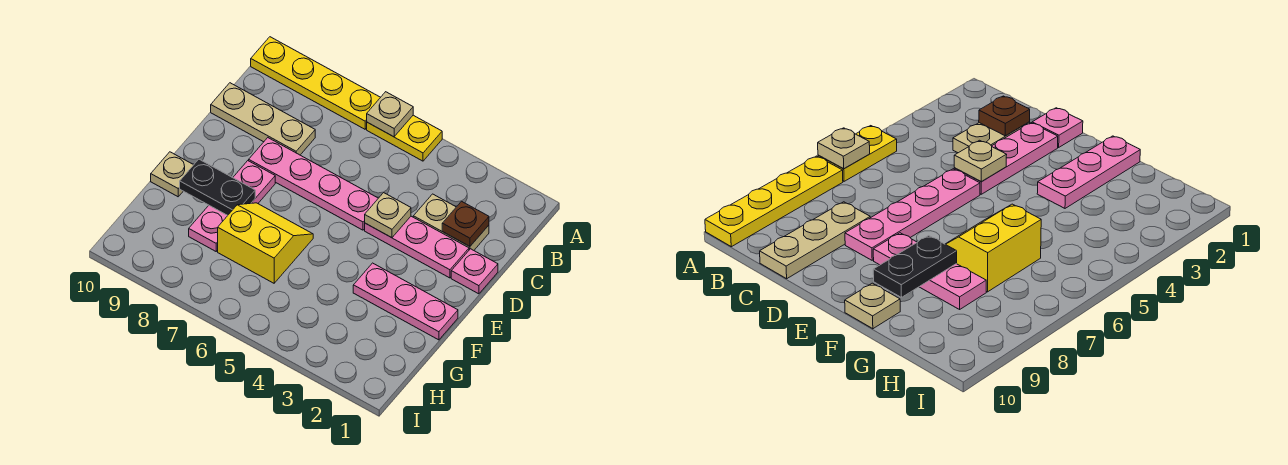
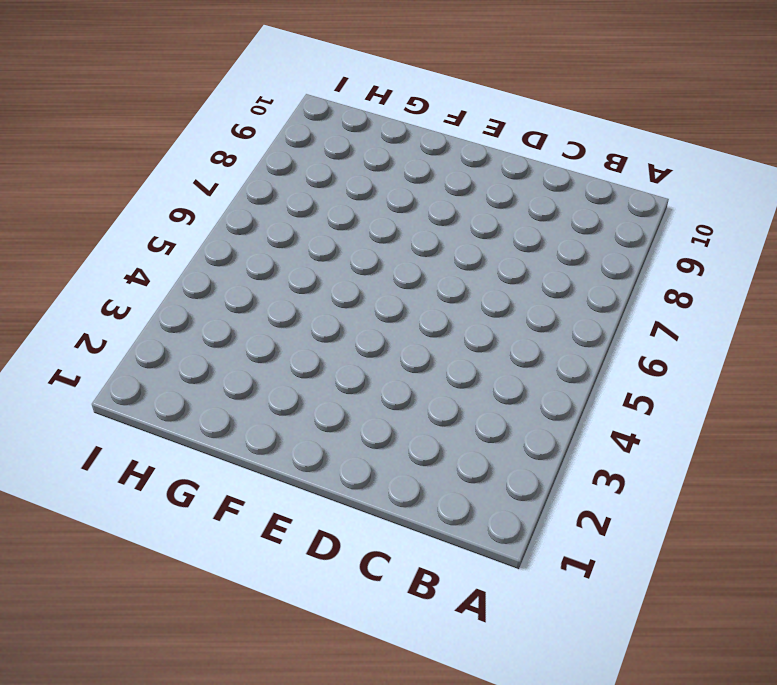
none -> yellow plate A5:A6 level 1
none -> yellow plate A7:A10 level 1
none -> tan plate C2:C3 level 1

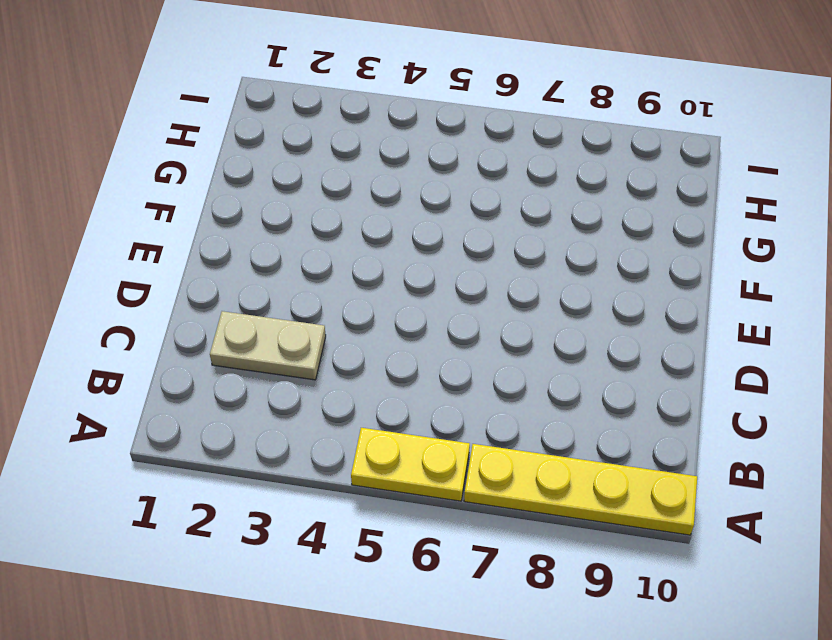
none -> tan plate C8:C10 level 1
none -> pink plate D1 level 1
none -> pink plate D2:D4 level 1

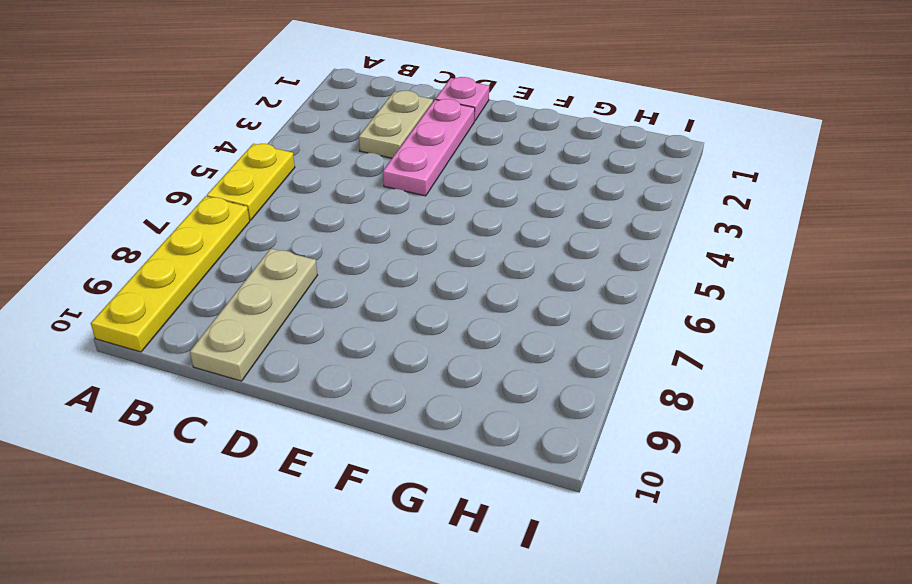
none -> pink plate D5:D8 level 1
none -> pink plate E8:G8 level 1
none -> pink plate F1:F3 level 1

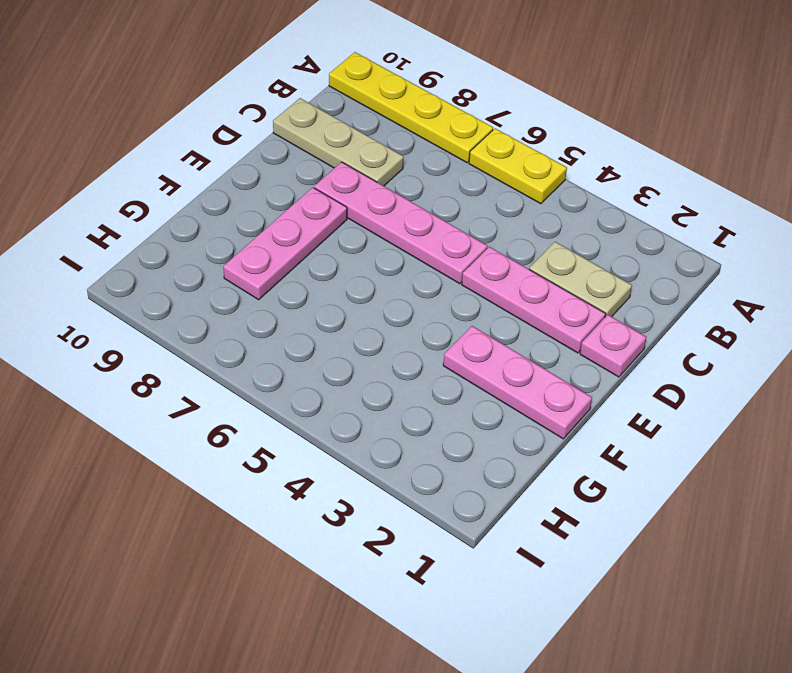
none -> yellow slope F6:G7 level 1 top G
none -> tan plate F10 level 1
none -> tan plate A6 level 2

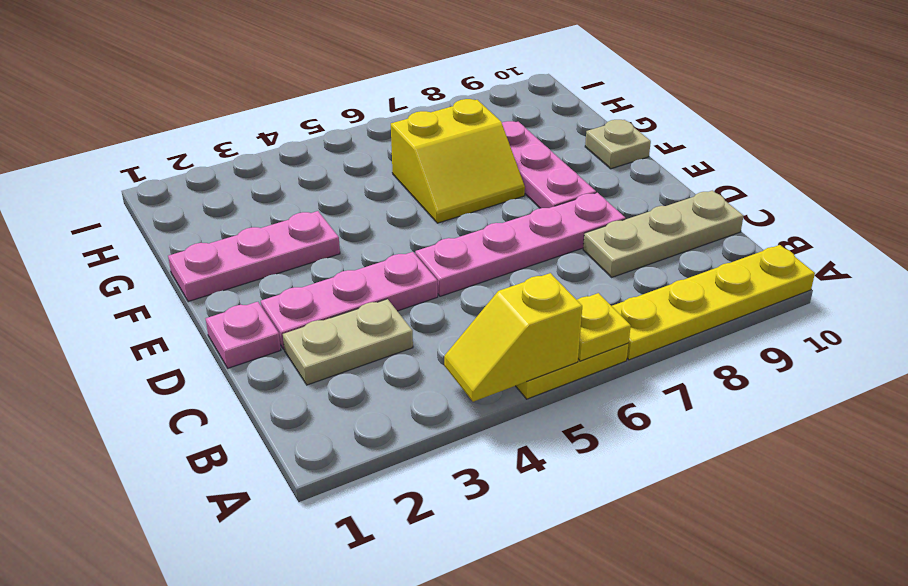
yellow slope A4:A5 level 2 top 5 -> none
yellow plate A6 level 2 -> tan plate A6 level 2
none -> brown plate C2 level 2
none -> tan plate D4 level 2
none -> black plate F8:F9 level 2

